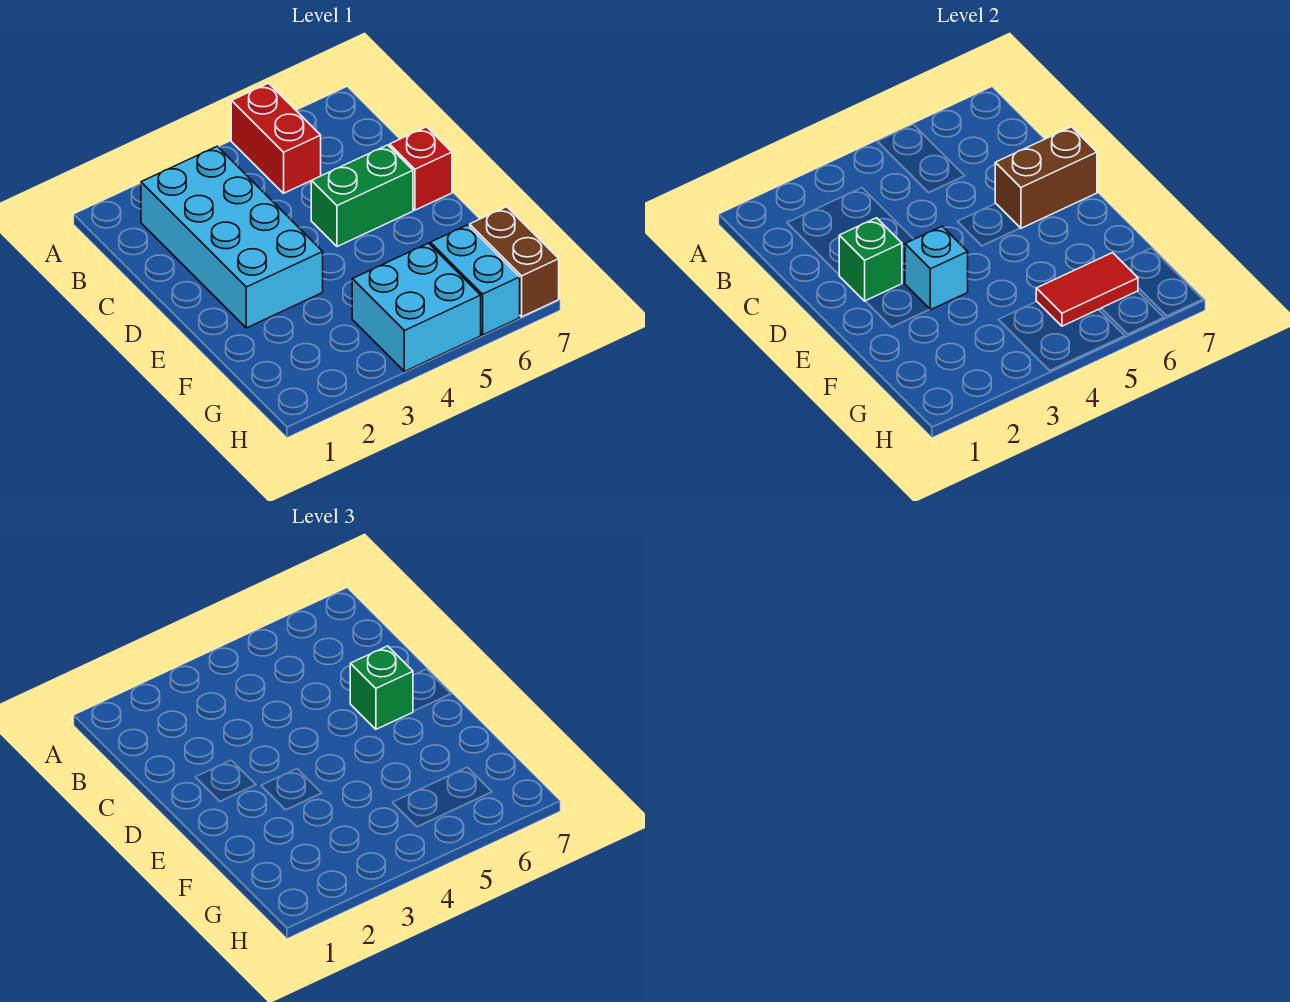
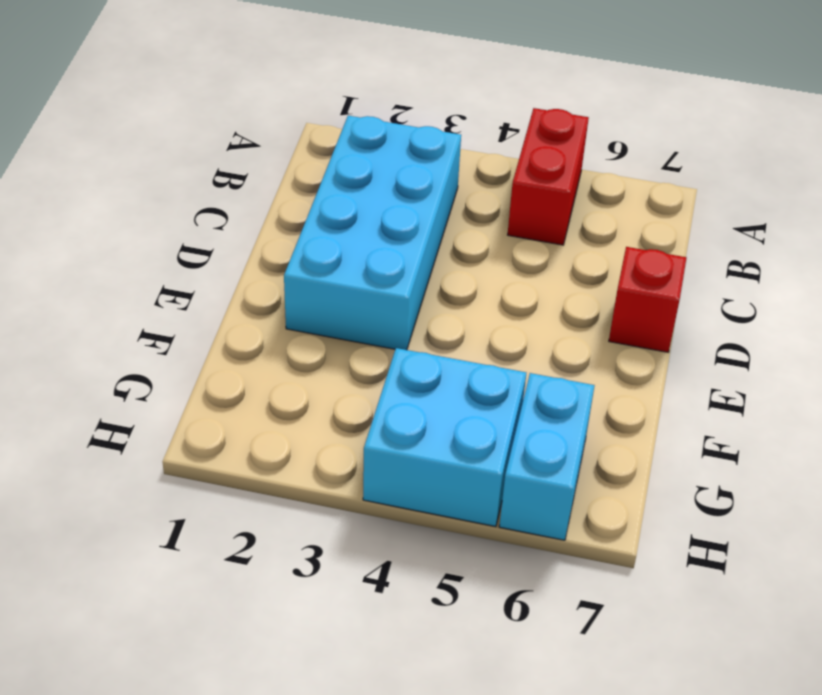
none -> green brick D5:D6 level 1
none -> brown brick G7:H7 level 1
none -> green brick D2 level 2

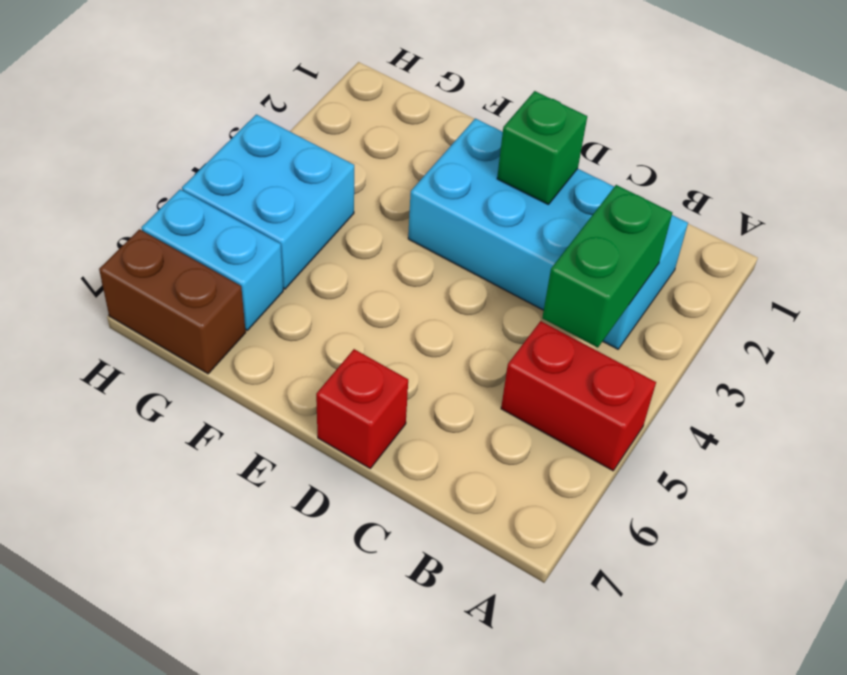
green brick B3:B4 level 2 -> green brick D5:D6 level 1
none -> brown brick D6:D7 level 2
none -> cyan brick E3 level 2
none -> red tile G5:G6 level 2

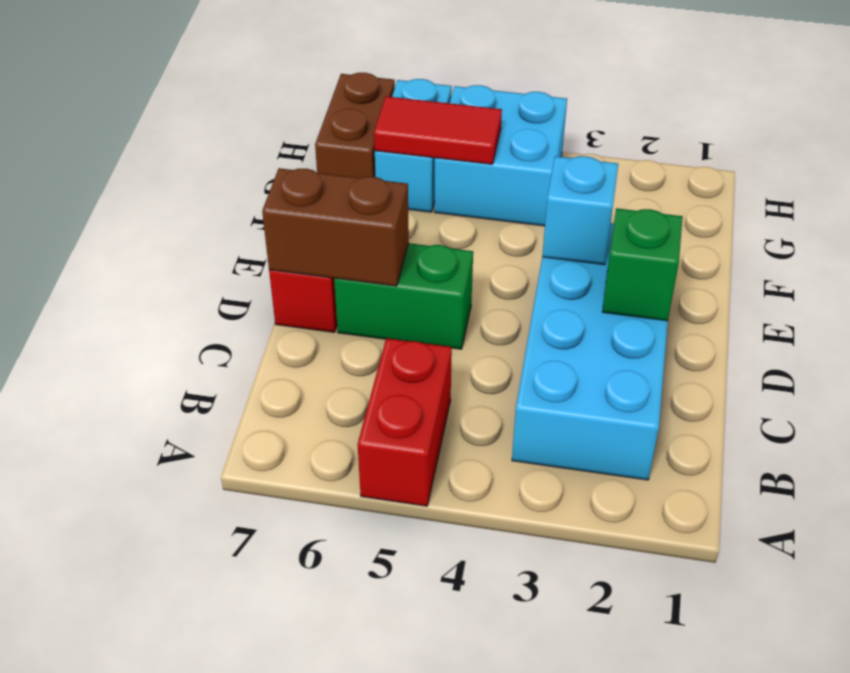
none -> green brick D6 level 3

